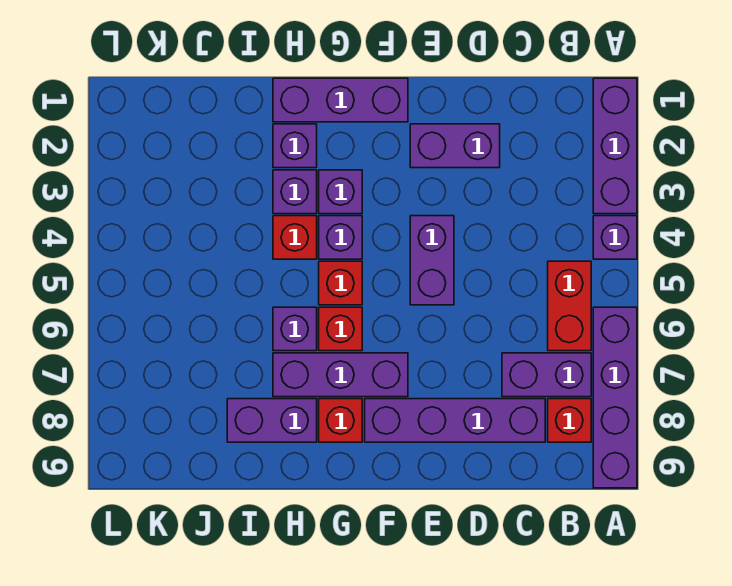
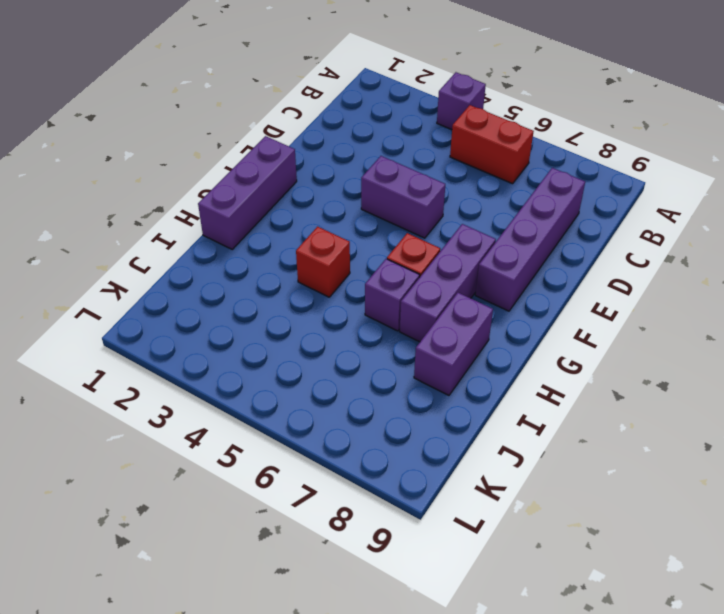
none -> purple brick A1:A3 level 1
none -> purple brick A6:A9 level 1
none -> purple brick B7:C7 level 1

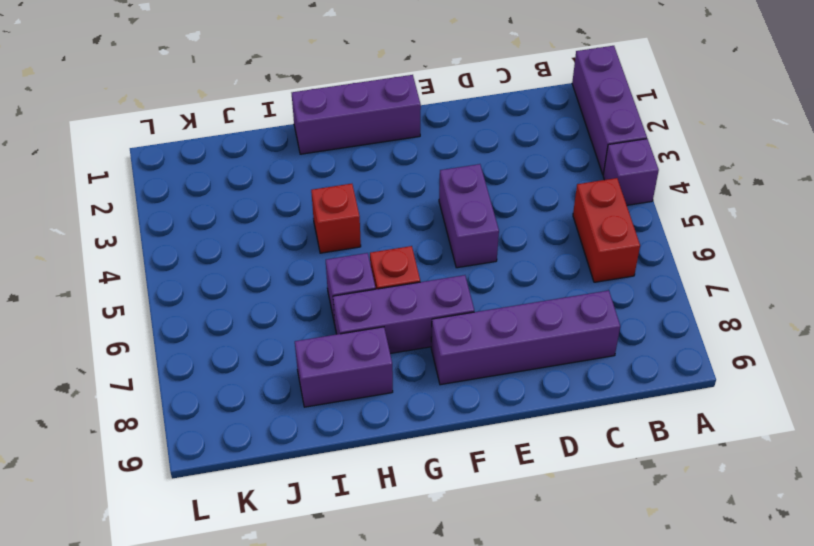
none -> purple brick A6:A9 level 1
none -> purple brick B7:C7 level 1
none -> red brick B8 level 1

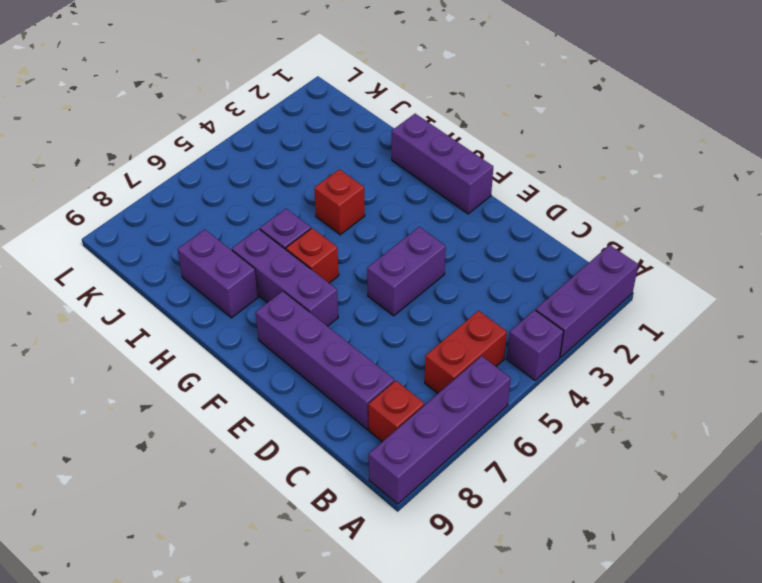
none -> purple brick B7:C7 level 1
none -> purple brick D2:E2 level 1
none -> purple brick G3 level 1

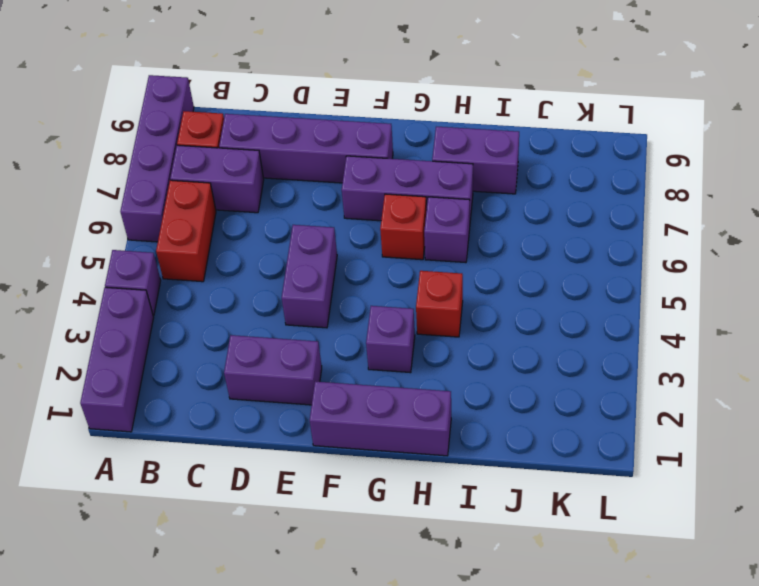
none -> purple brick G4 level 1
none -> red brick G5 level 1
none -> red brick G8 level 1

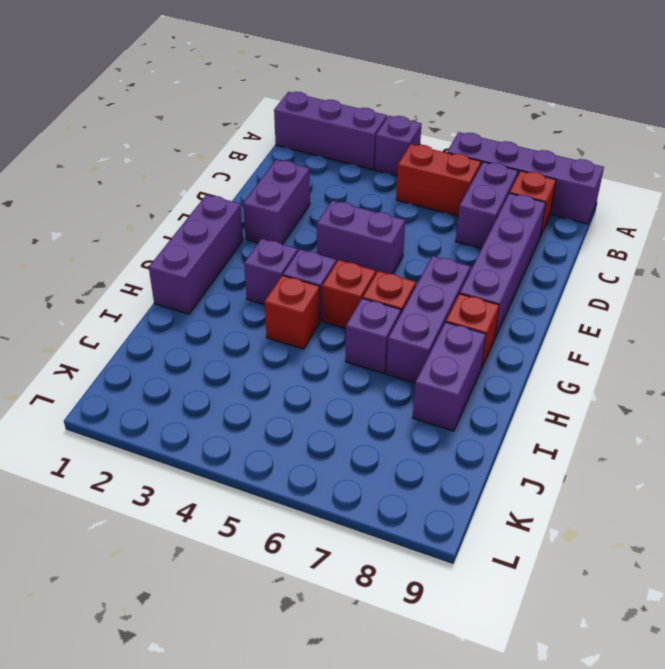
none -> purple brick H2 level 1
none -> purple brick H3 level 1

